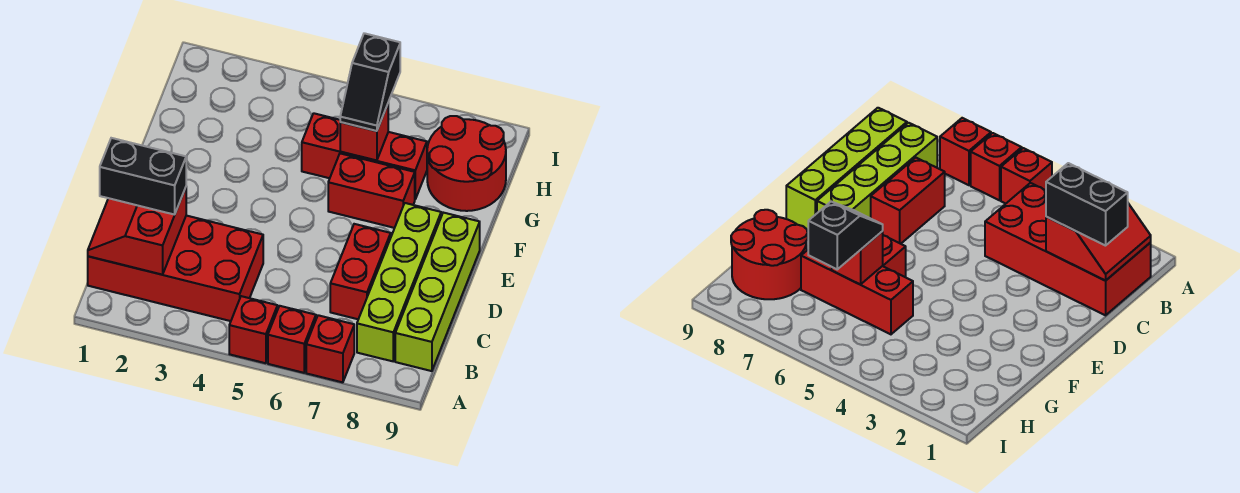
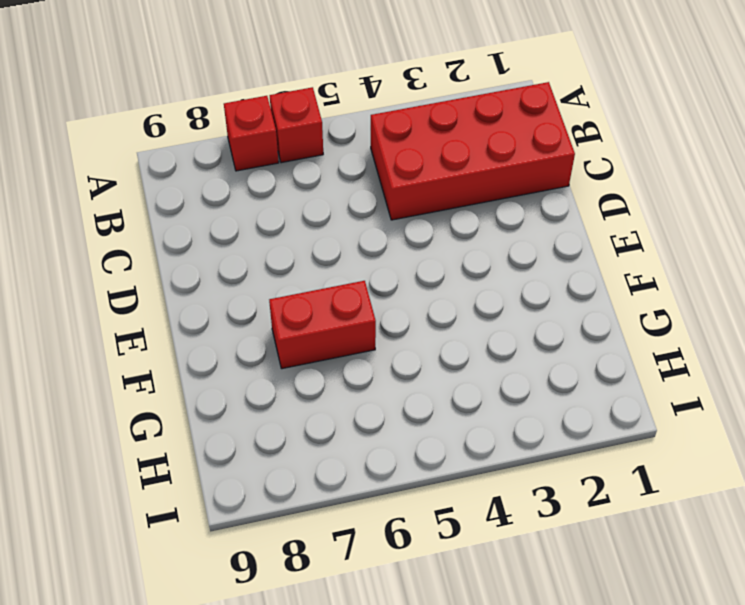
none -> red brick A5 level 1
none -> lime brick B8:E8 level 1
none -> lime brick B9:E9 level 1

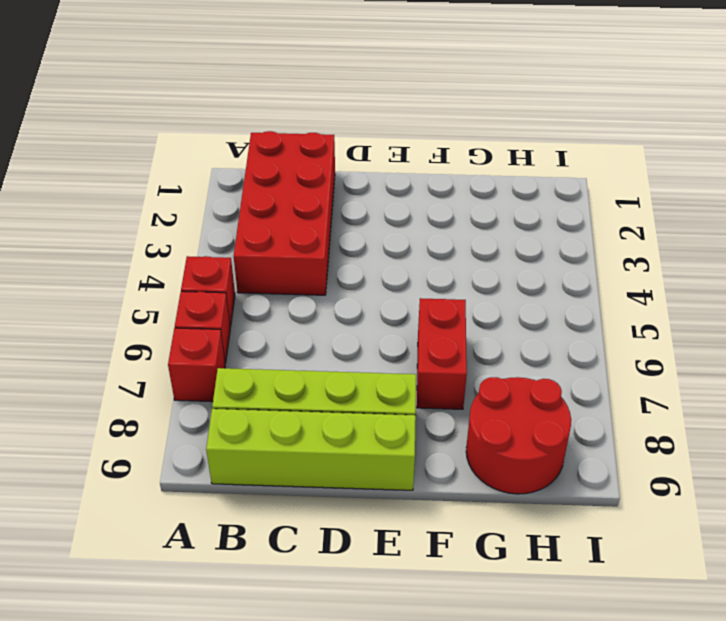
none -> red brick C7:D7 level 1
none -> red brick G5:G7 level 1
none -> red slope B1:C2 level 2 top 2

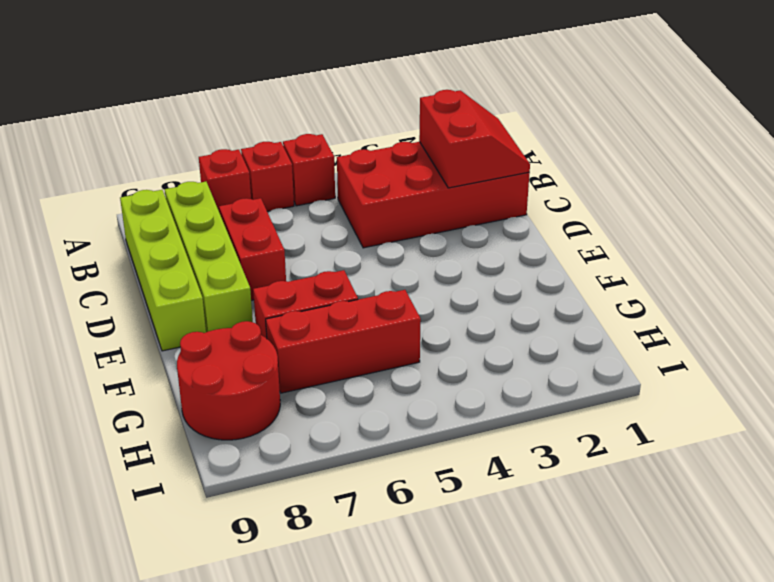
none -> red brick G6 level 2
none -> black brick C1:C2 level 3
none -> black slope G6:H6 level 3 top H

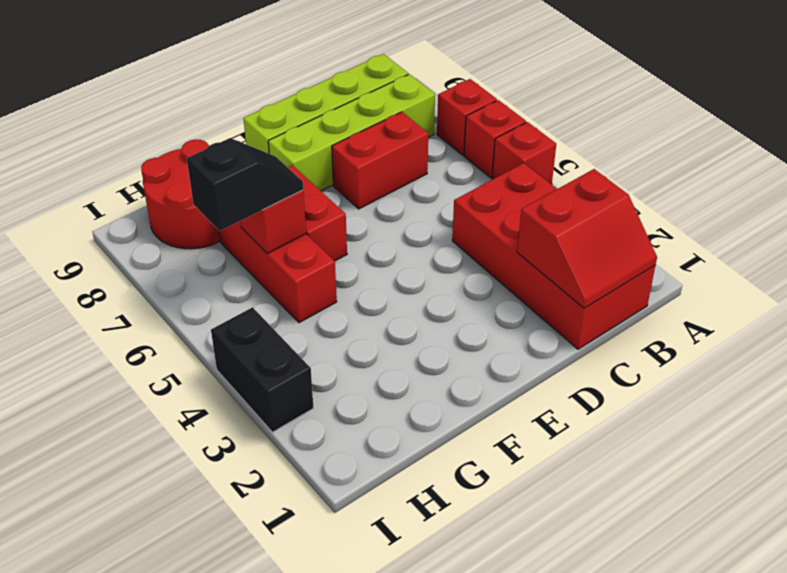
black brick I3:I4 level 1 -> black brick C1:C2 level 3

